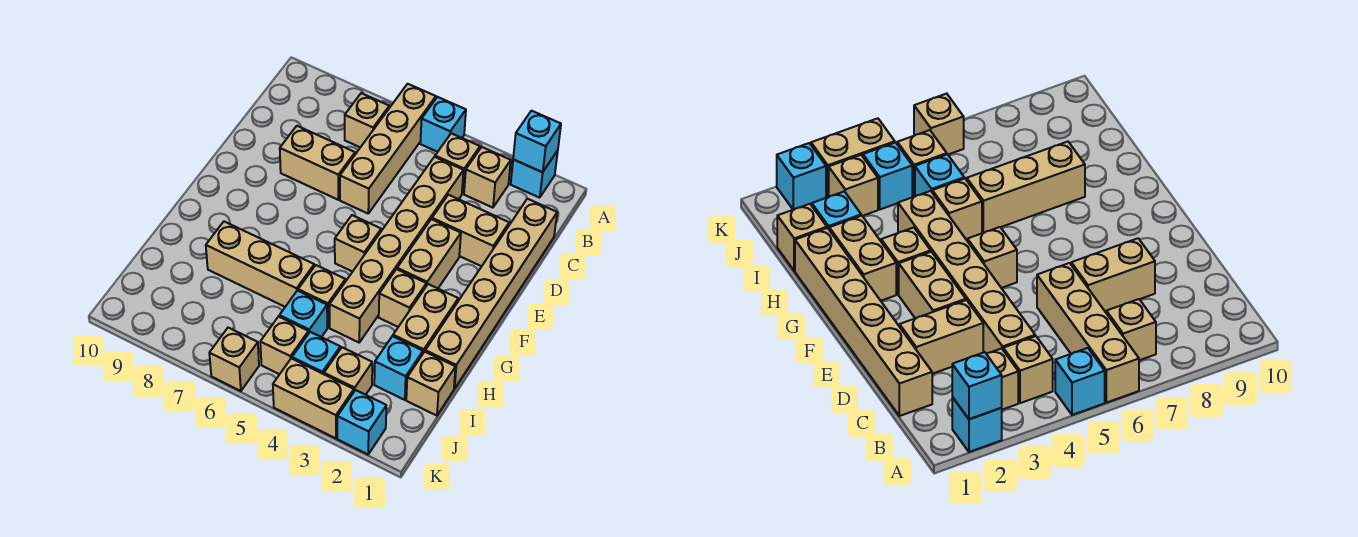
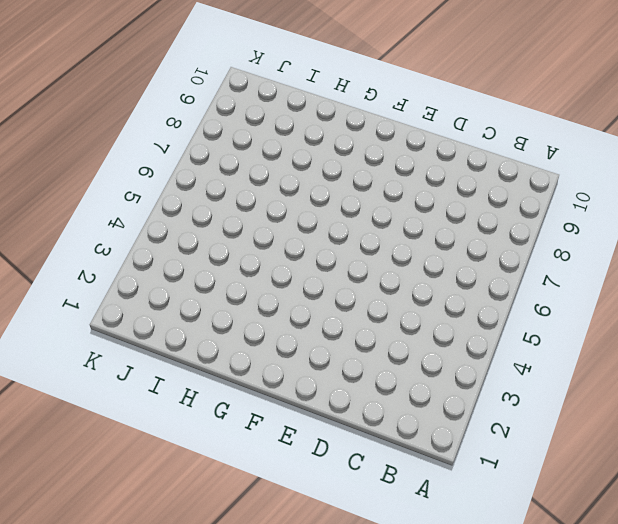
none -> cyan brick A2 level 1
none -> cyan brick A5 level 1
none -> tan brick A6:D6 level 1

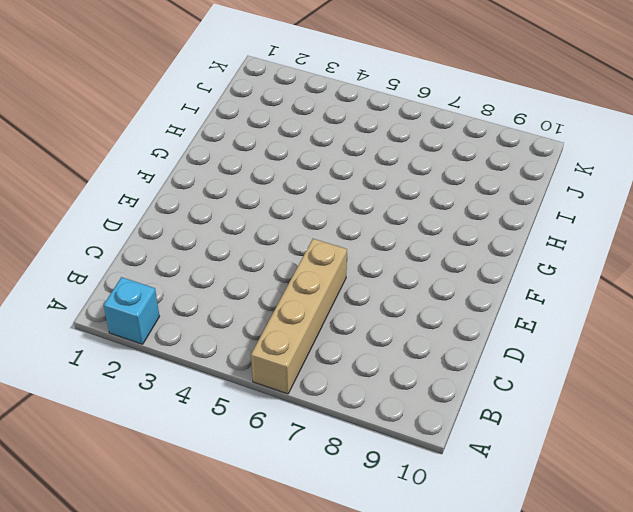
none -> cyan brick A5 level 1
none -> tan brick B3 level 1
none -> tan brick B4 level 1

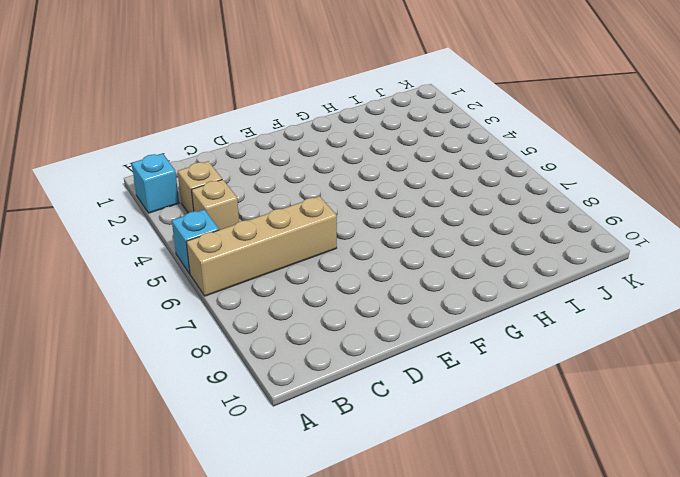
none -> tan brick B7 level 1
none -> tan brick C1:H1 level 1
none -> tan brick C4:H4 level 1

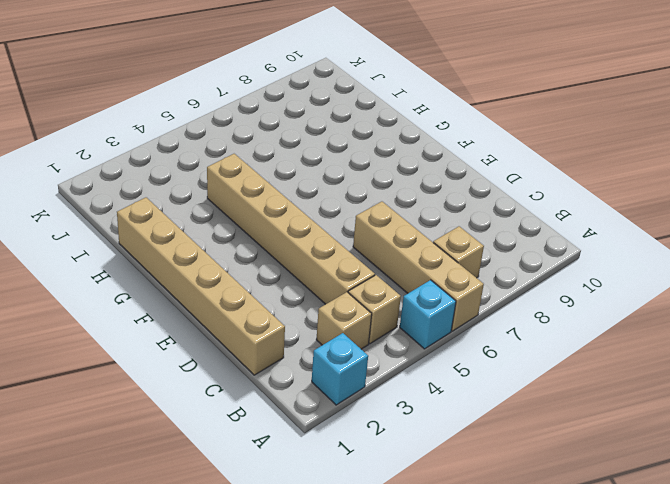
none -> tan brick D2:D3 level 1
none -> tan brick D7:D8 level 1
none -> tan brick E3:F3 level 1

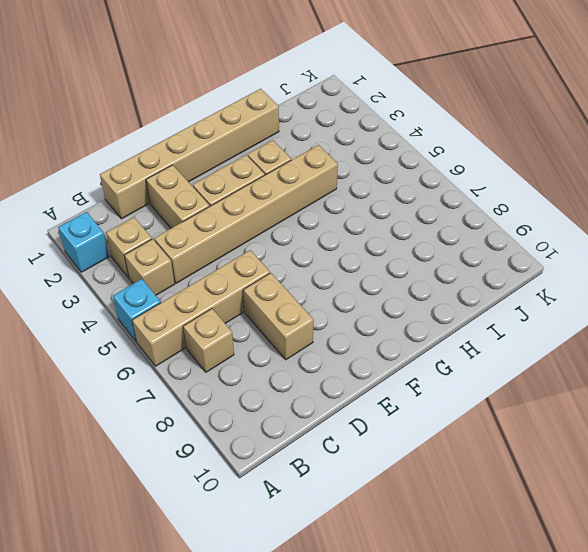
none -> tan brick F5 level 1
none -> tan brick G2:H2 level 1
none -> tan brick H5 level 1

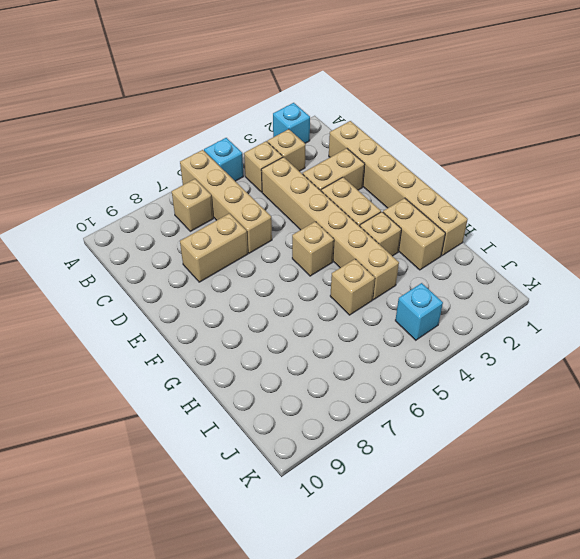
none -> tan brick H6:H8 level 1
none -> tan brick I1 level 1
none -> cyan brick I2 level 1

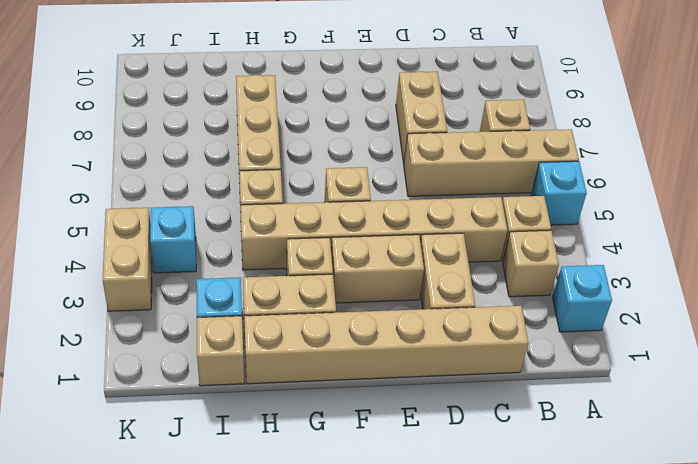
none -> cyan brick I5 level 1
none -> tan brick J3 level 1
none -> tan brick J5 level 1

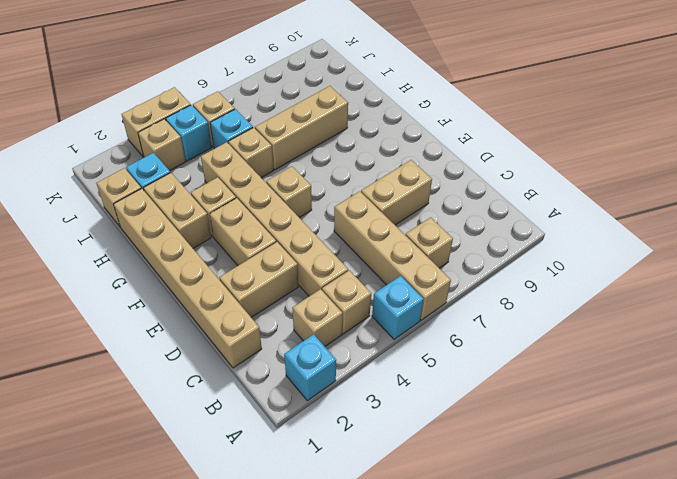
none -> cyan brick K2 level 1
none -> tan brick K6 level 1
none -> cyan brick A2 level 2

